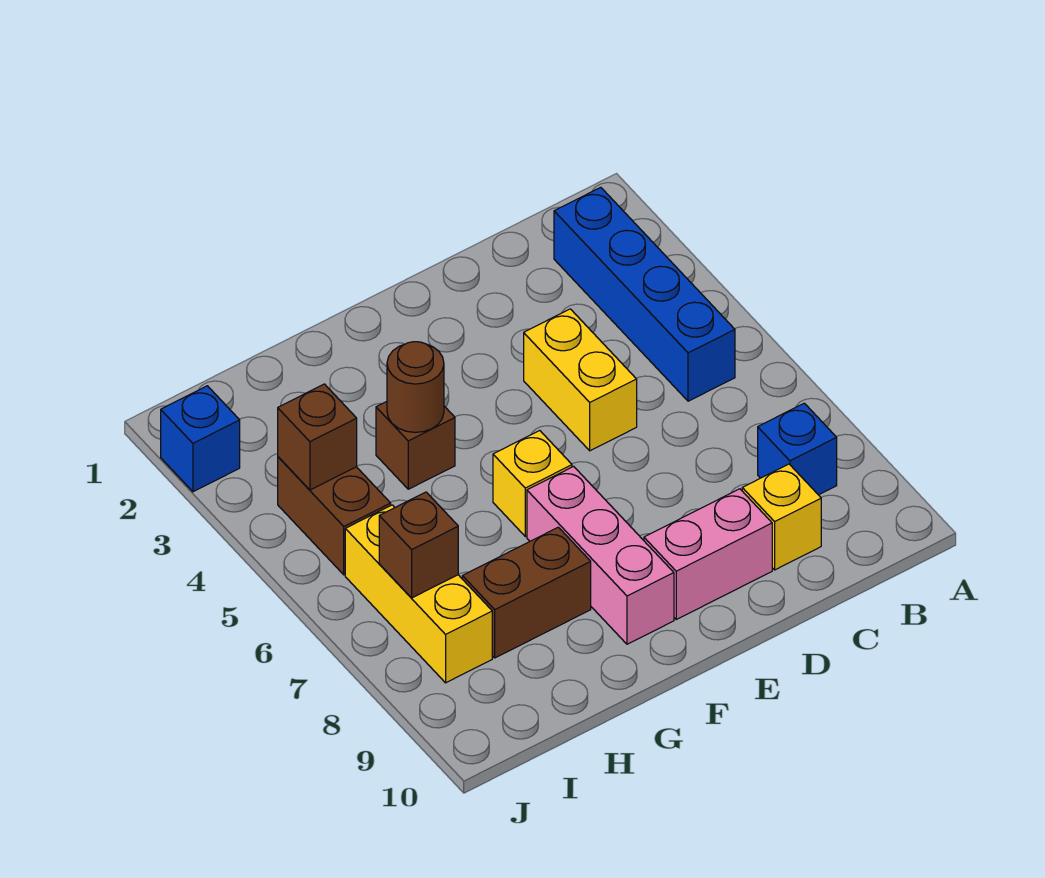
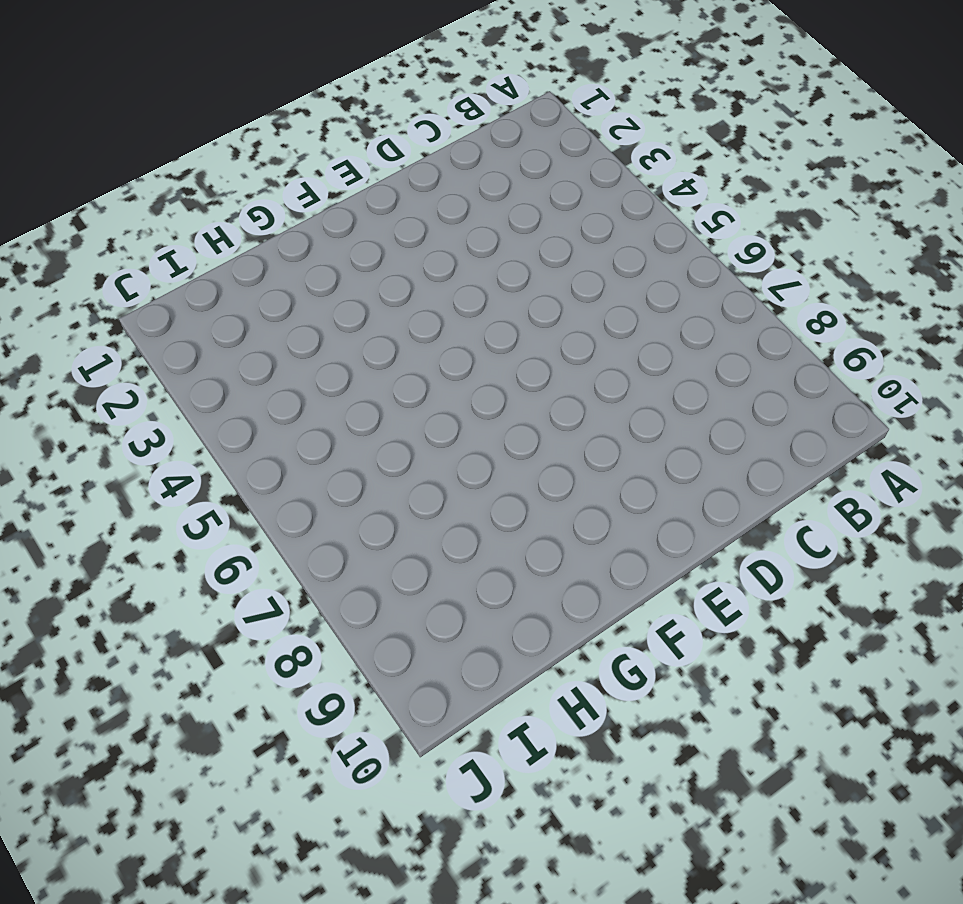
none -> blue brick B2:B5 level 1
none -> blue brick B8 level 1
none -> yellow brick C9 level 1

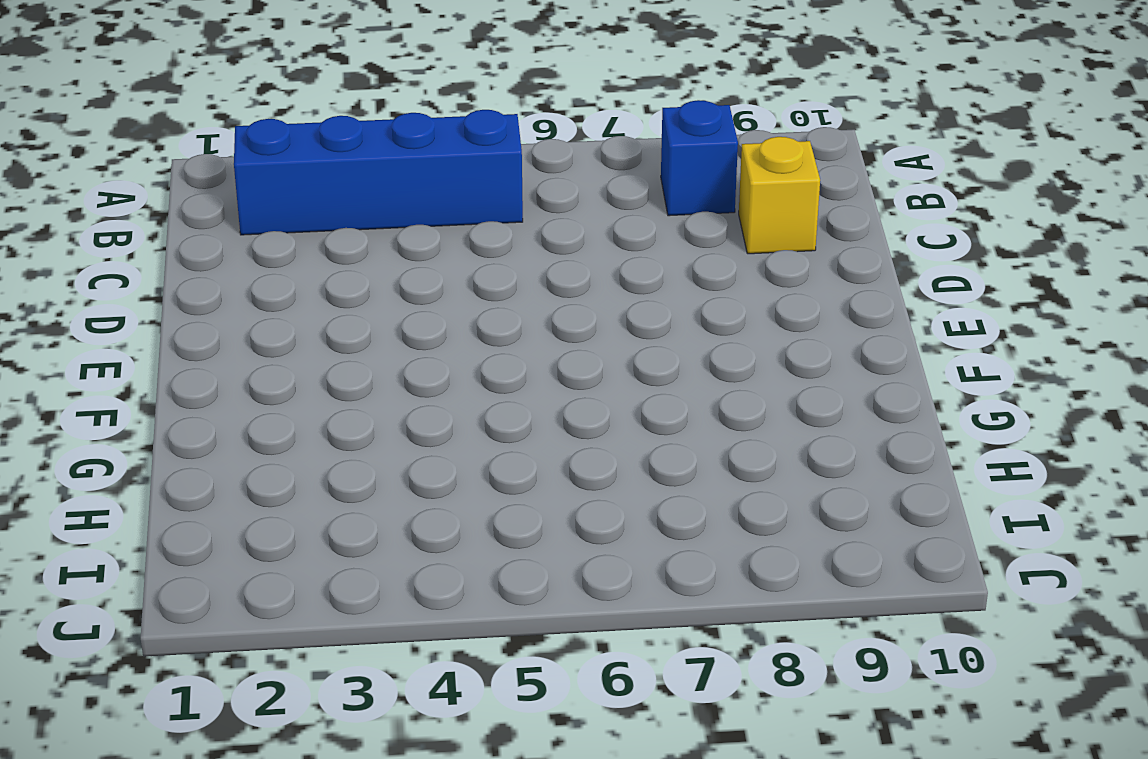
none -> yellow brick D4:D5 level 1
none -> pink brick D9:E9 level 1
none -> yellow brick F6 level 1

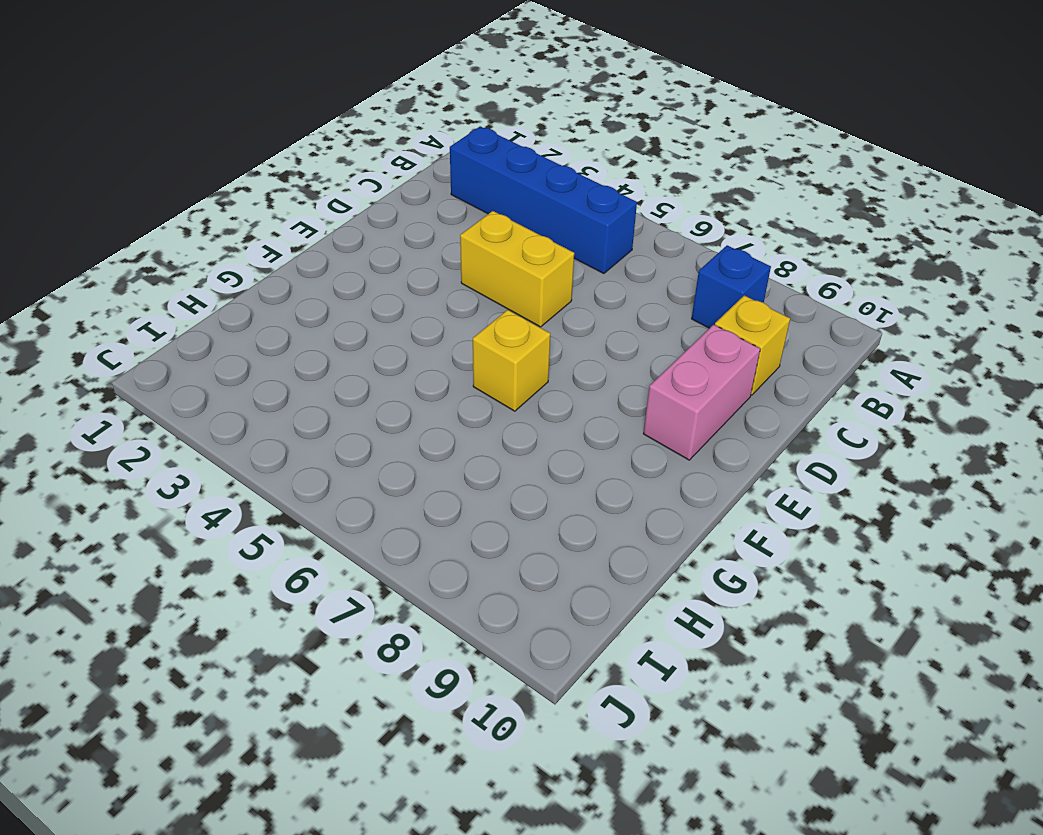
none -> pink brick F7:F9 level 1
none -> brown brick G4 level 1
none -> brown brick G8:H8 level 1

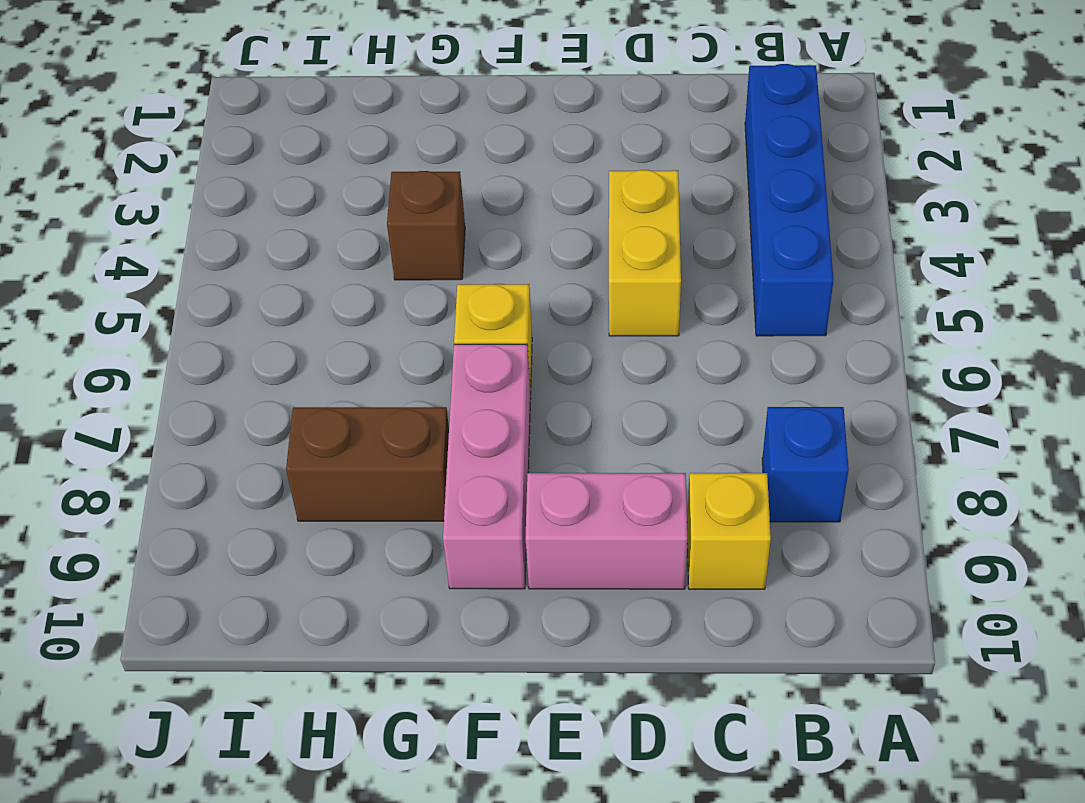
none -> brown brick I4:I5 level 1
none -> yellow brick I6:I8 level 1
none -> blue brick J2 level 1

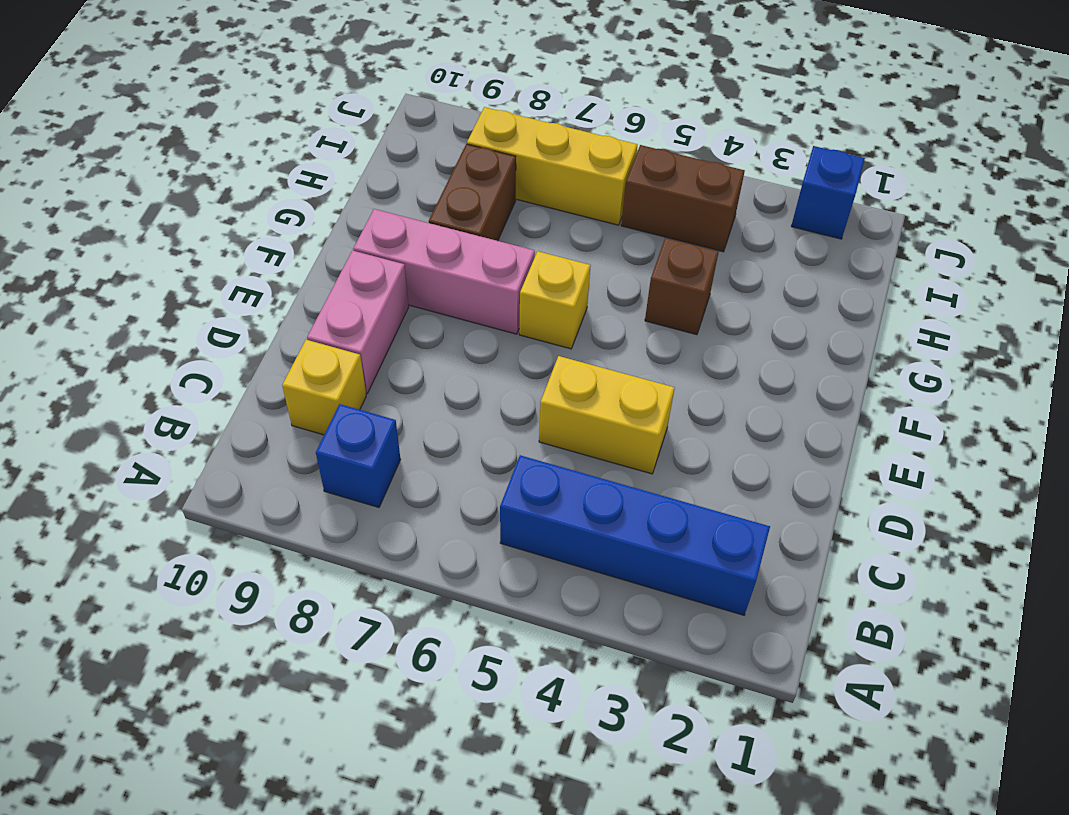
none -> brown round brick G4 level 2
none -> brown brick I4 level 2
none -> brown brick I7 level 2

